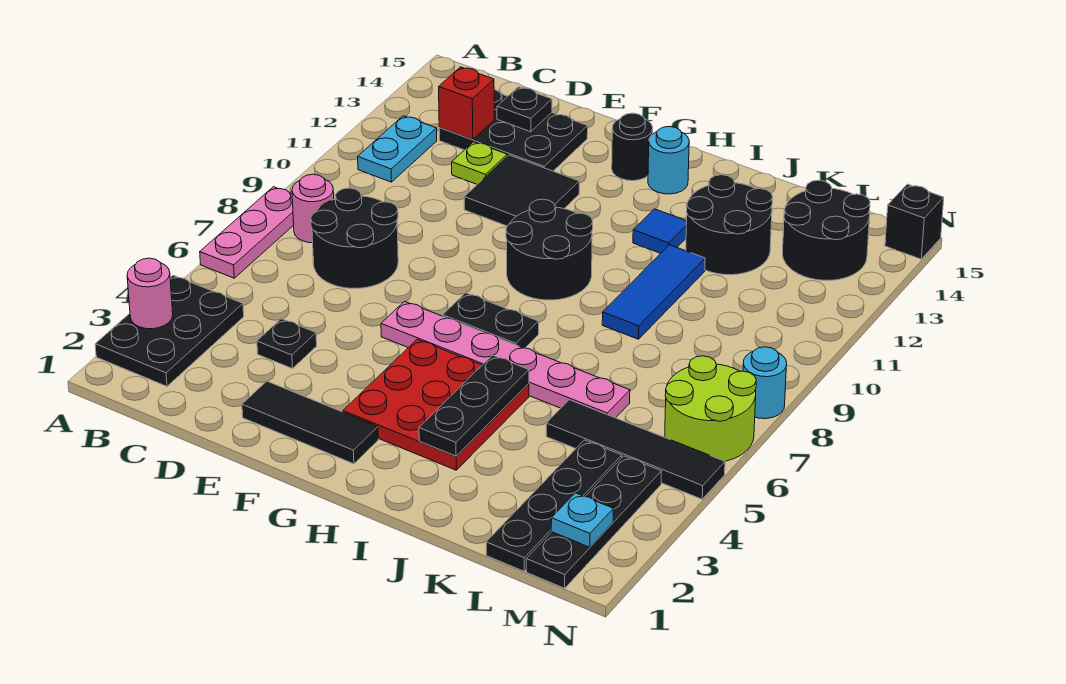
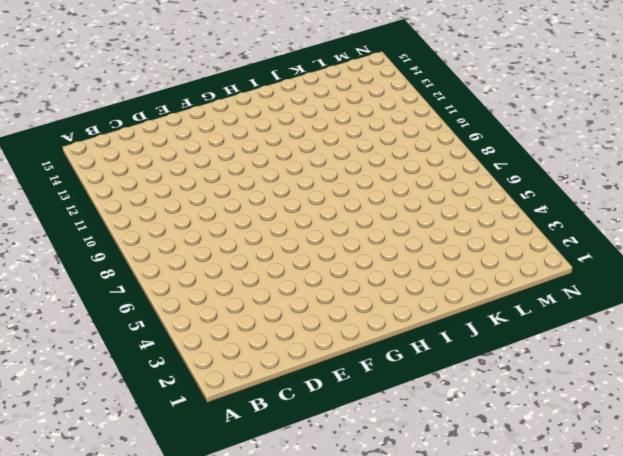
none -> black plate A2:B4 level 1
none -> pink plate A6:A8 level 1
none -> pink round brick B8 level 1
none -> cyan plate B11:B12 level 1

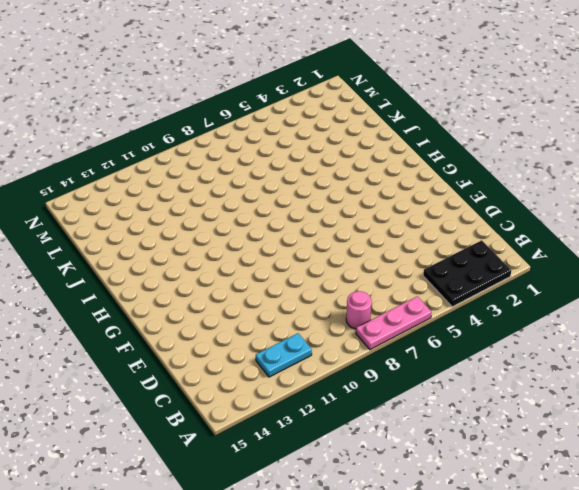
none -> black round brick C7:D8 level 1
none -> black plate C13:E14 level 1
none -> black plate D4 level 1
none -> lime plate D12 level 1

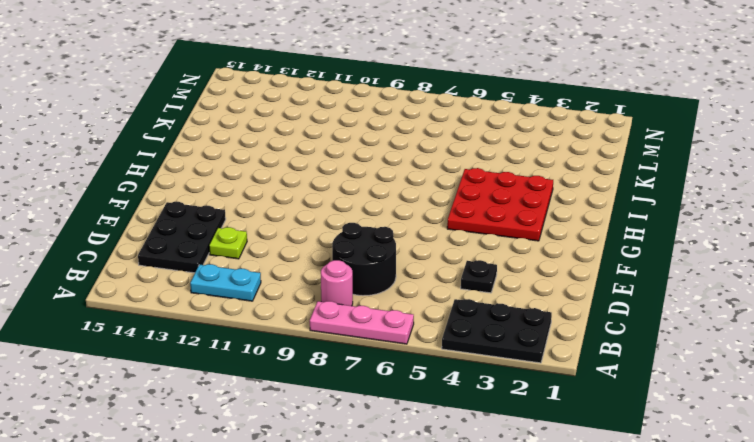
none -> black tile E2:G2 level 1
none -> black tile E11:F12 level 1
none -> pink plate F6:K6 level 1
none -> black plate G7:H7 level 1

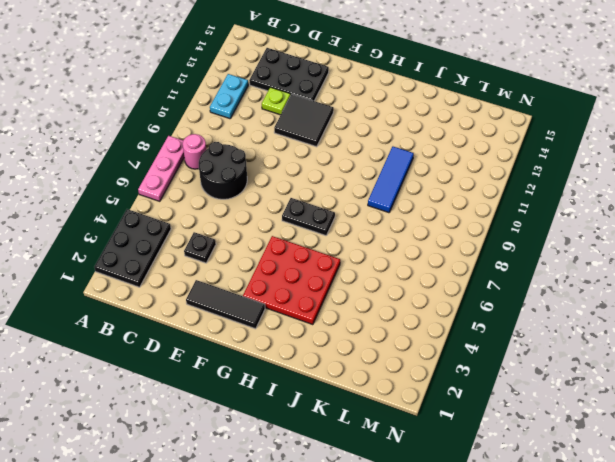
none -> pink plate F6:K6 level 1
none -> black round brick G9:H10 level 1
none -> black round brick G14 level 1
none -> cyan round brick H14 level 1

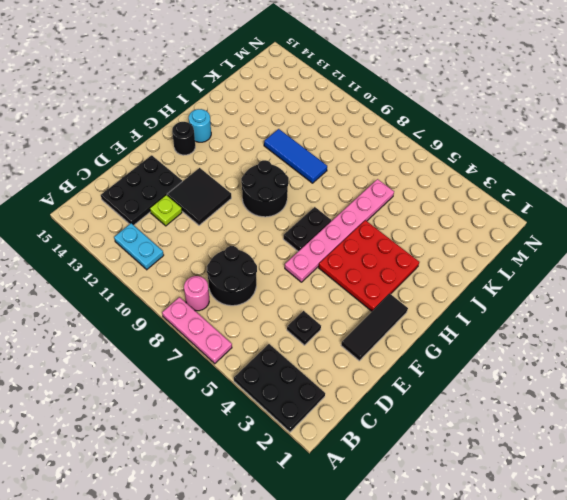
none -> blue tile I12 level 1
none -> black round brick J12:K13 level 1
none -> black tile K5:N5 level 1
none -> black plate L1:L4 level 1

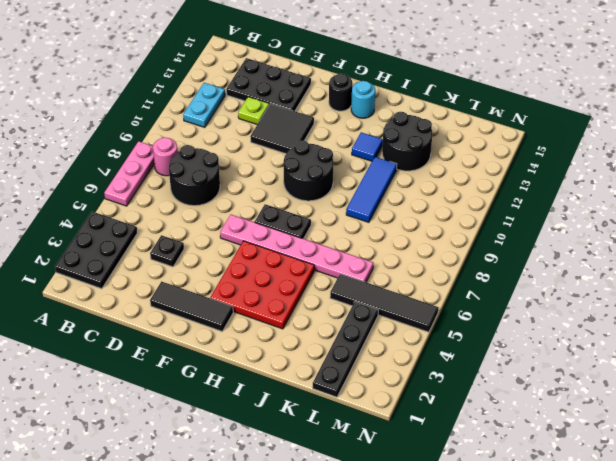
none -> black round brick L13:M14 level 1
none -> black plate M1:M4 level 1
none -> lime round brick M6:N7 level 1
none -> cyan round brick N8 level 1

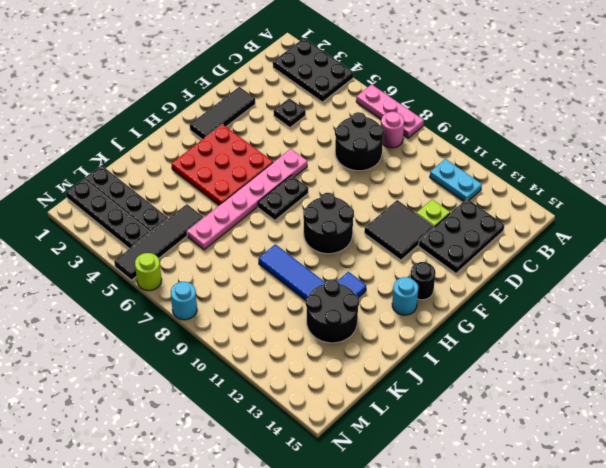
lime round brick N6 level 1 -> lime round brick M6:N7 level 1
none -> black round brick L13:M14 level 1
none -> black brick N15 level 1
none -> pink round brick A3 level 2
none -> red brick C13 level 2

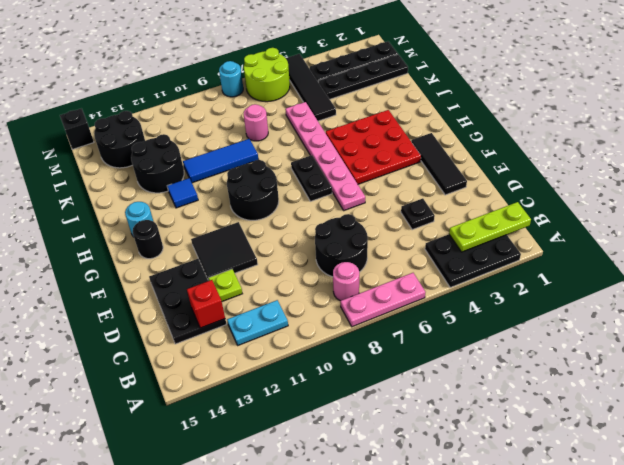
lime plate B1:B3 level 2 -> none
pink round brick K8 level 1 -> pink round brick A3 level 2
none -> black plate D14 level 2
none -> black plate I3:I5 level 2
none -> cyan plate M2 level 2

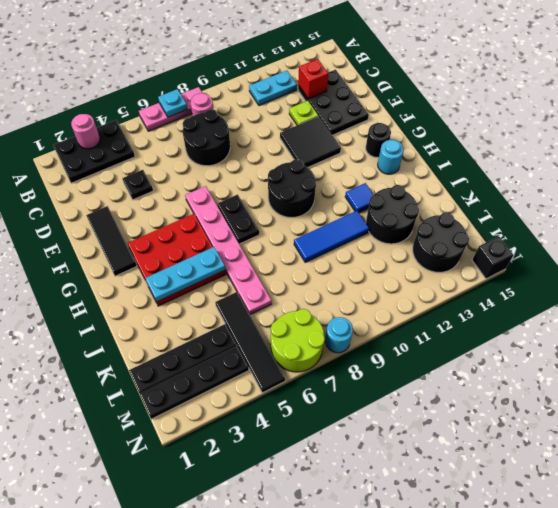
cyan plate A7 level 2 -> cyan plate M2 level 2
cyan plate I3:I5 level 2 -> black plate I3:I5 level 2
none -> black plate D14 level 2

